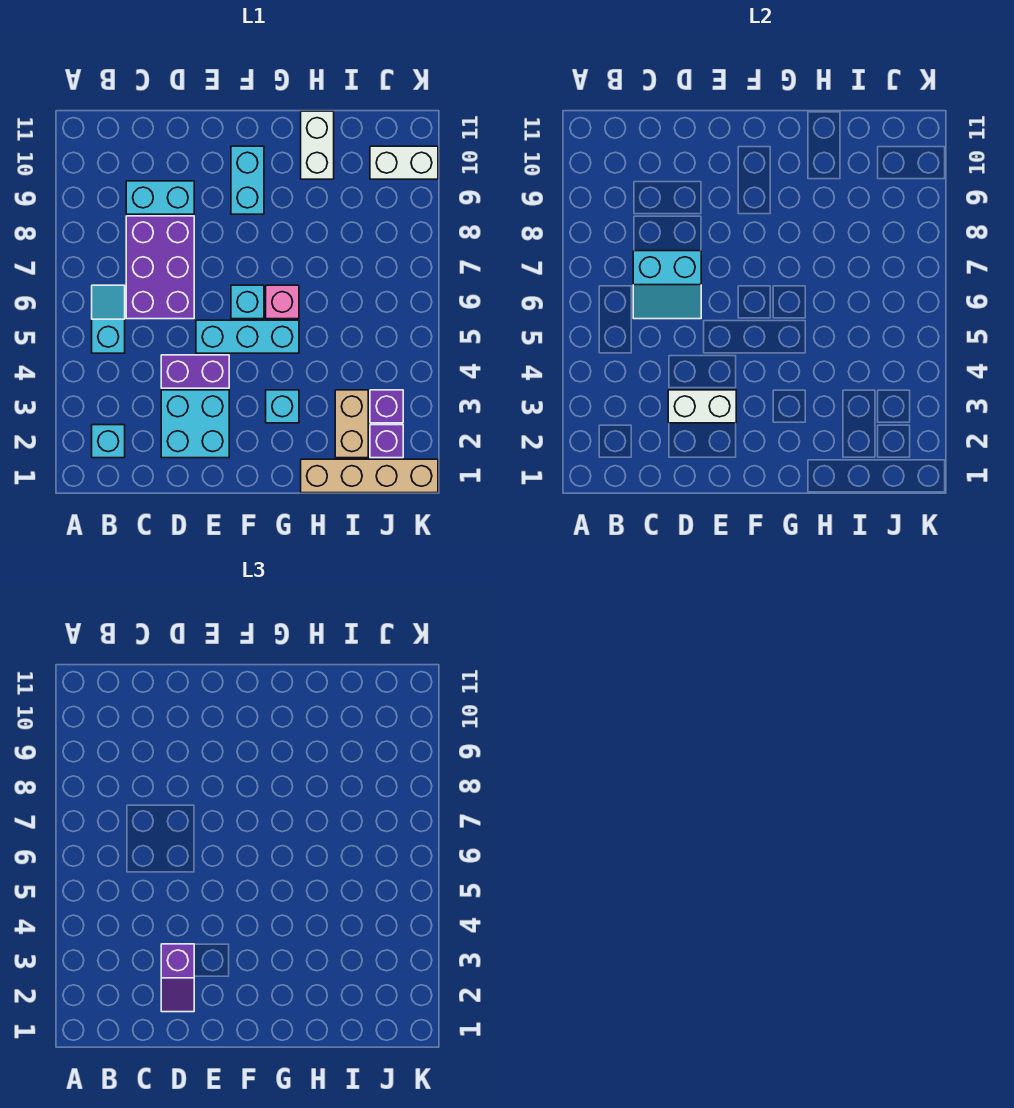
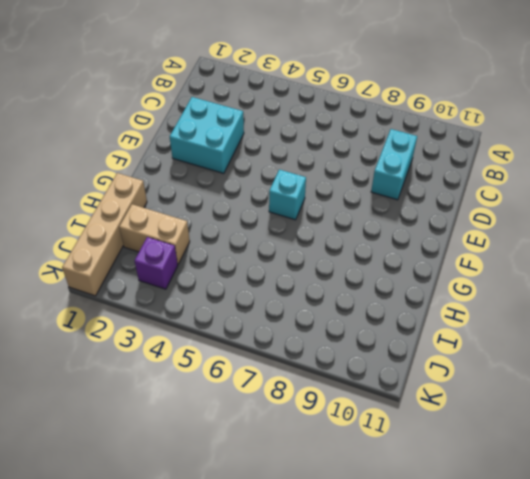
none -> cyan brick B2 level 1
none -> cyan slope B5:B6 level 1 top 5
none -> purple brick C6:D8 level 1

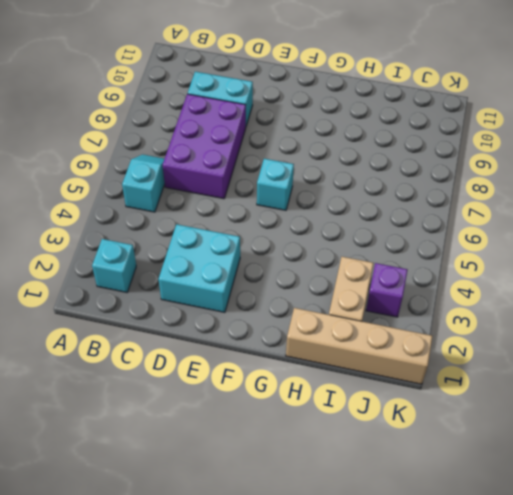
none -> purple brick D4:E4 level 1
none -> cyan brick E5:G5 level 1
none -> cyan brick F9:F10 level 1

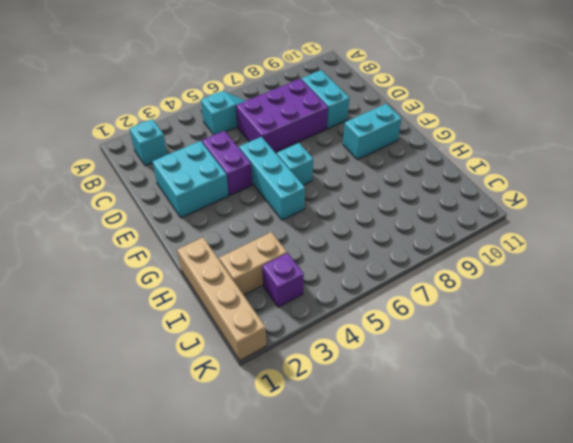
none -> cyan brick G3 level 1
none -> pink brick G6 level 1
none -> white brick H10:H11 level 1

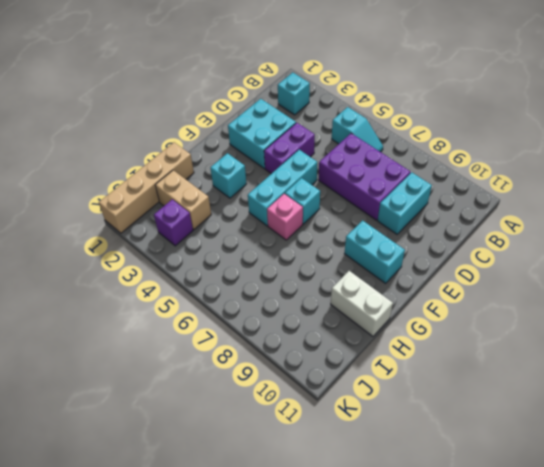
none -> purple brick J2 level 1
none -> white brick J10:K10 level 1
none -> cyan slope C6:D7 level 2 top 7

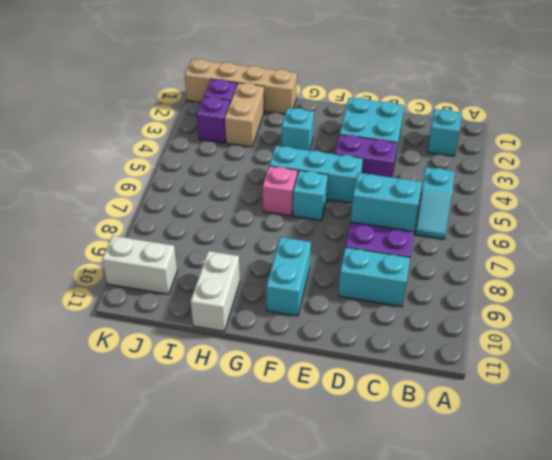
none -> white brick D3:E3 level 2
none -> purple slope D2:D3 level 3 top 3

